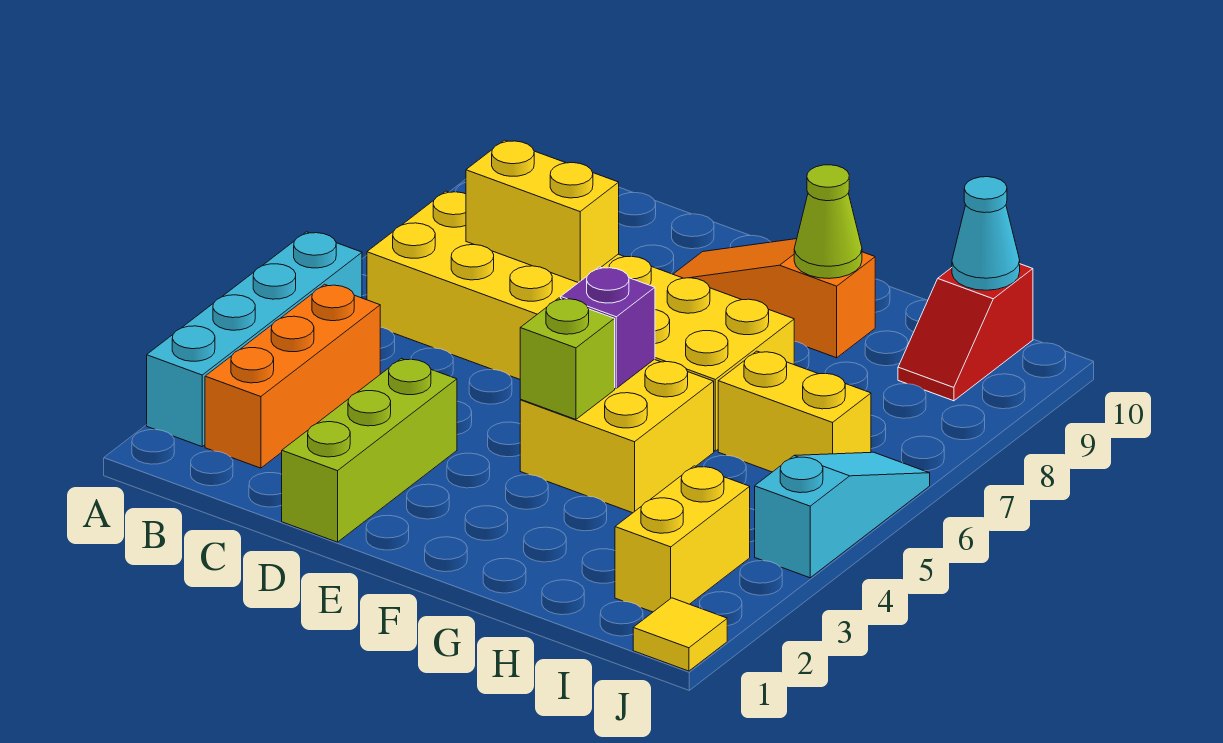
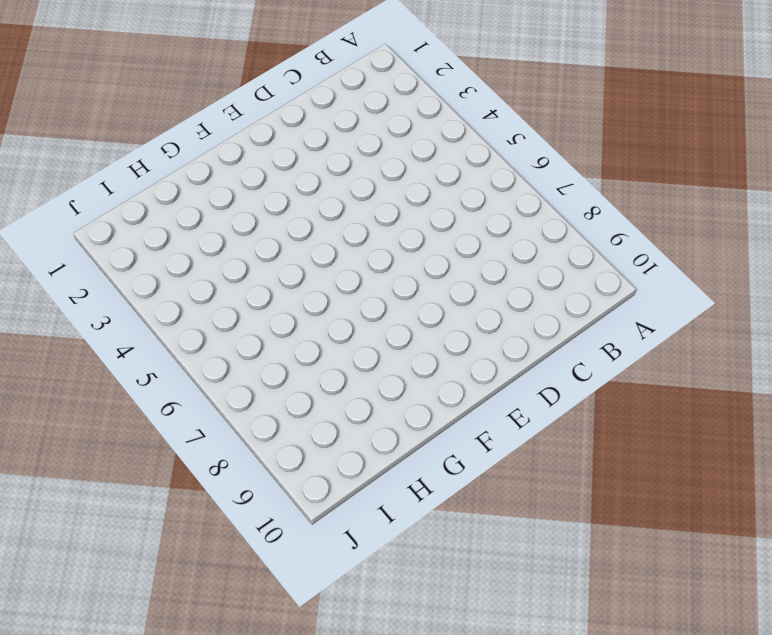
none -> cyan brick A2:A5 level 1
none -> orange brick B2:B4 level 1
none -> yellow brick B6:G7 level 1

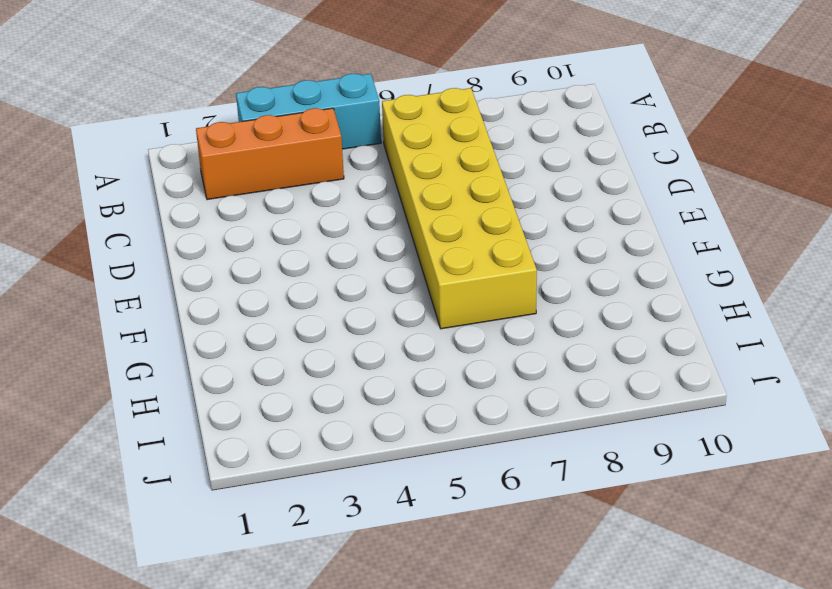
cyan brick A3:A5 level 1 -> cyan brick A2:A5 level 1
none -> lime brick D1:D3 level 1
none -> orange slope E9:G9 level 1 top G
none -> yellow brick F4:G5 level 1

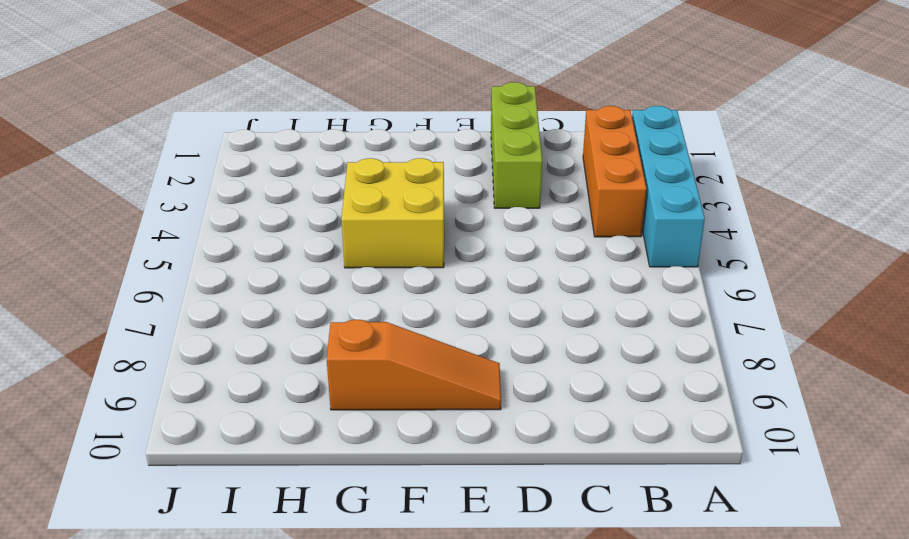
none -> yellow brick B6:G7 level 1
none -> yellow brick H6:I6 level 1
none -> yellow brick I2:I3 level 1

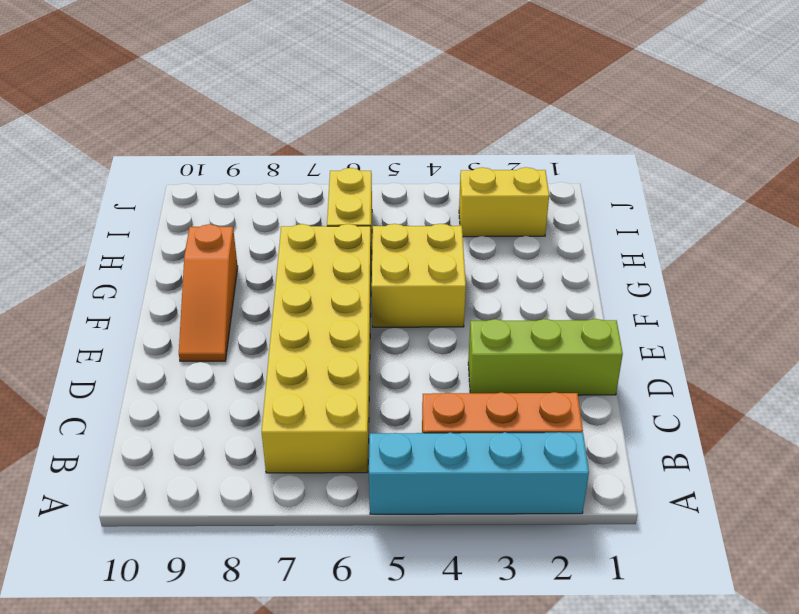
none -> red slope I9:I10 level 1 top 10
none -> yellow tile J1 level 1
none -> cyan slope J4:J6 level 1 top 4

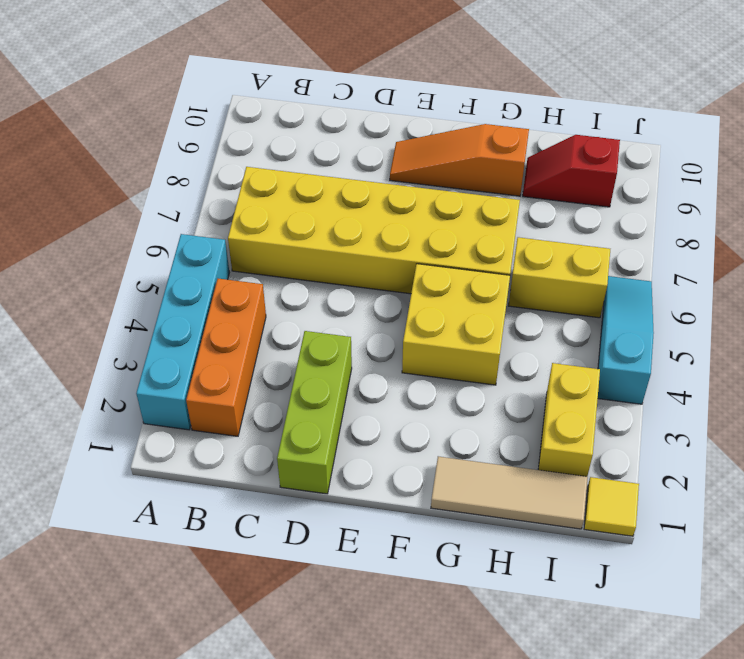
tan tile G1:I1 level 1 -> none
red slope H9:I9 level 1 top I -> red slope I9:I10 level 1 top 10
none -> yellow brick C7:D7 level 2
none -> lime brick F4 level 2
none -> purple brick F5 level 2

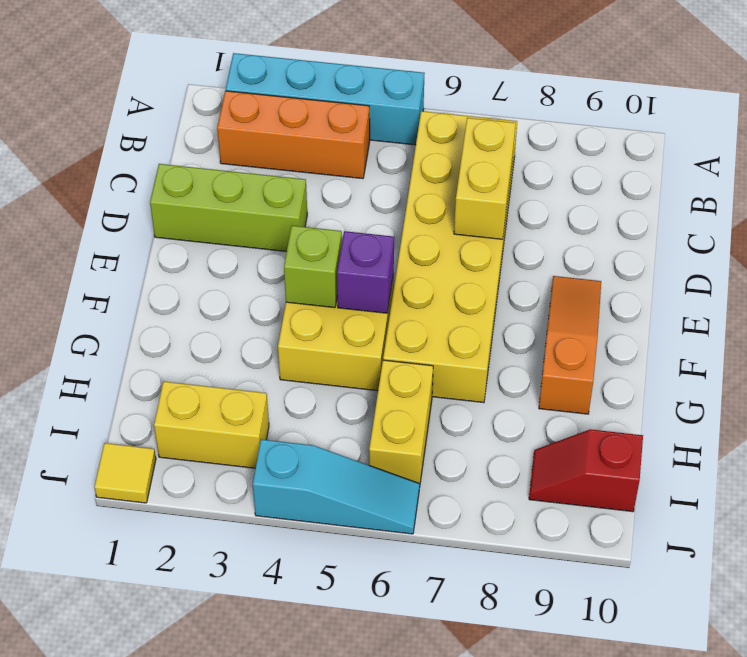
none -> lime cone G9 level 2
none -> cyan cone I10 level 2

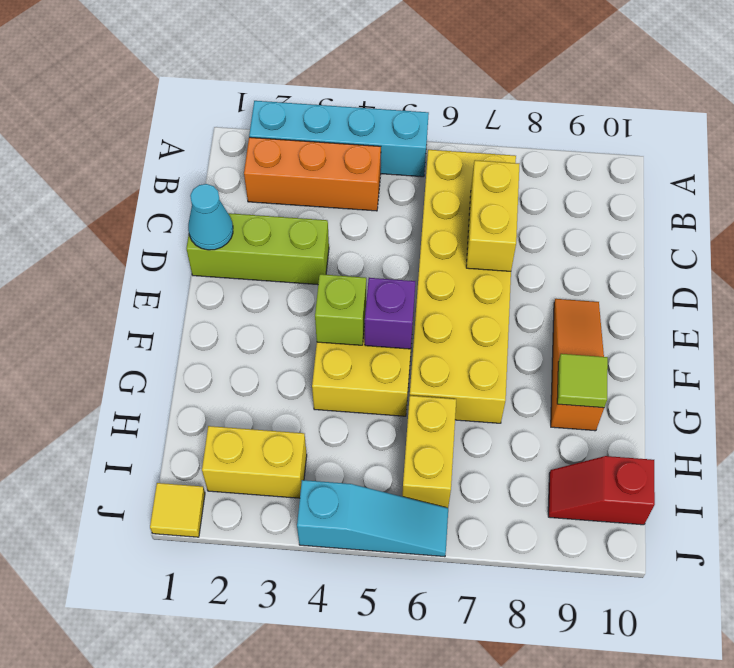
cyan cone D1 level 2 -> cyan cone I10 level 2
lime tile G9 level 2 -> lime cone G9 level 2

